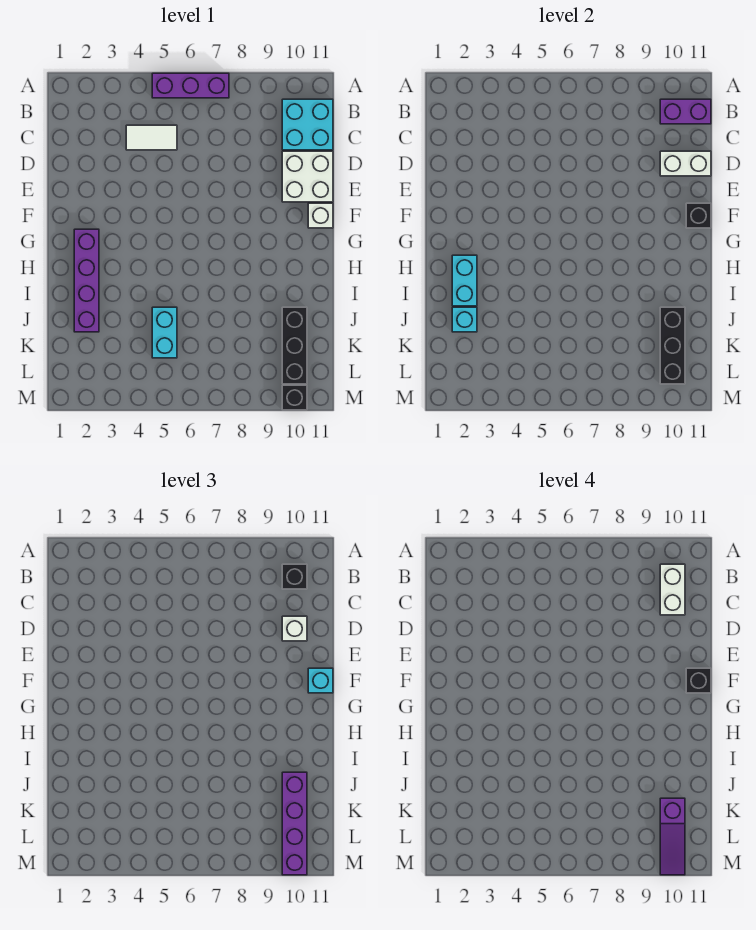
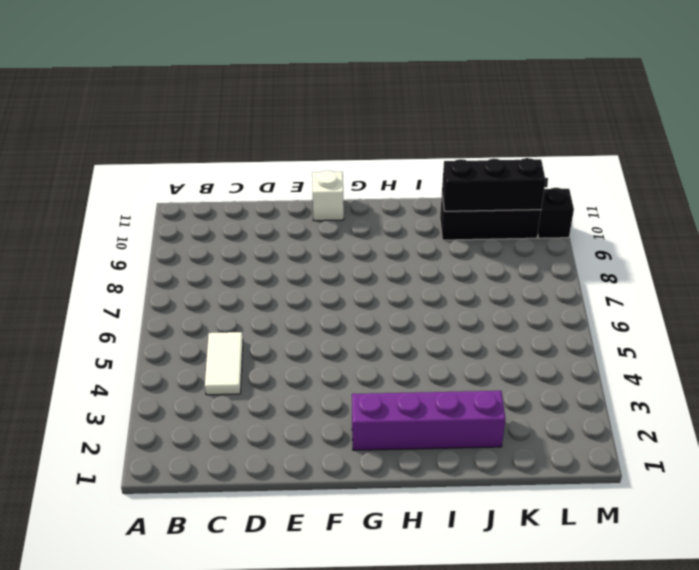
none -> purple brick A5:A7 level 1
none -> cyan brick B10:C11 level 1
none -> white brick D10:E11 level 1

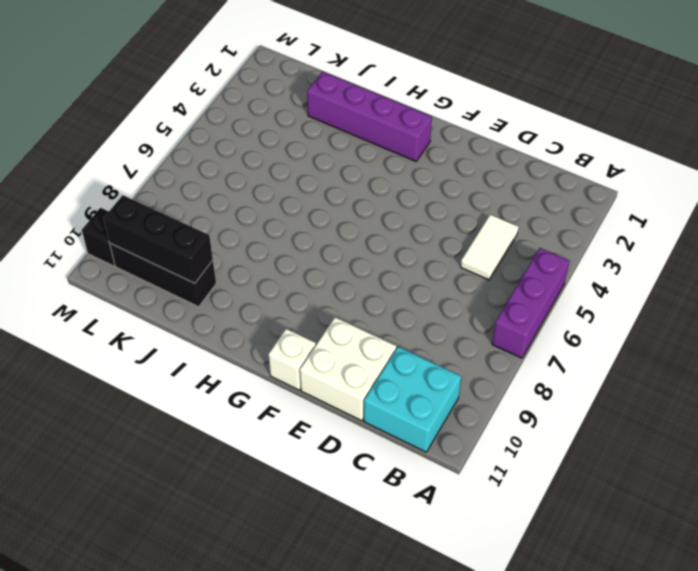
none -> cyan brick J5:K5 level 1
none -> purple brick B10:B11 level 2
none -> white brick D10:D11 level 2

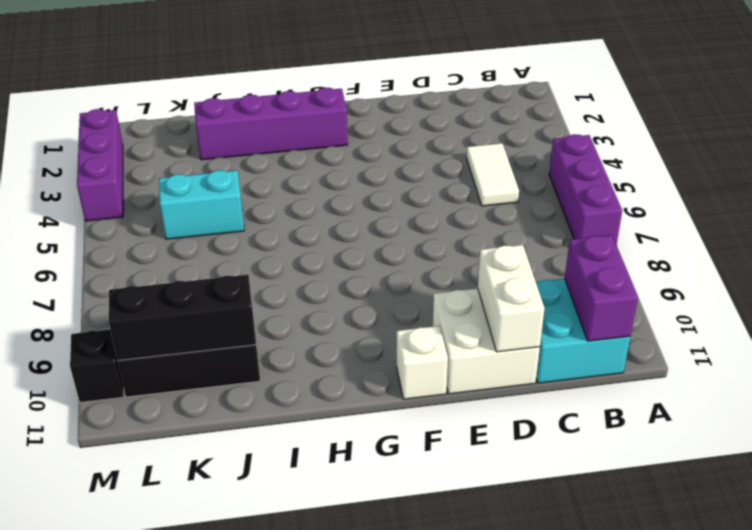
purple brick M2:M4 level 1 -> none
none -> black brick F11 level 2
none -> cyan brick H2:I2 level 2
none -> cyan brick J2 level 2

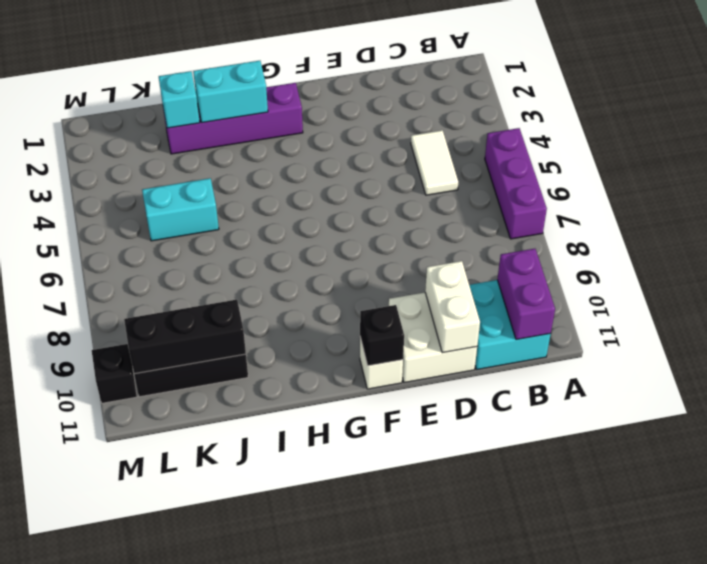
none -> black brick B10 level 3
none -> white brick D10 level 3
none -> cyan brick F11 level 3

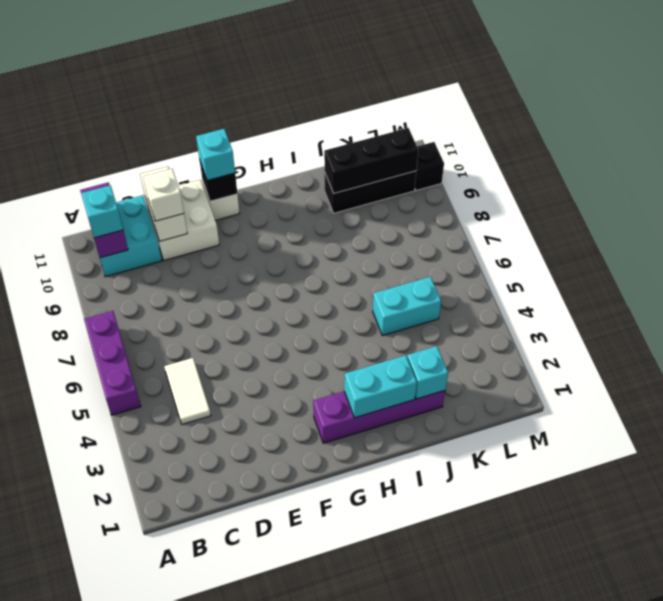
cyan brick B10 level 3 -> black brick B10 level 3
none -> purple brick J10:M10 level 3
none -> white brick B10:C10 level 4
none -> black brick F11 level 4

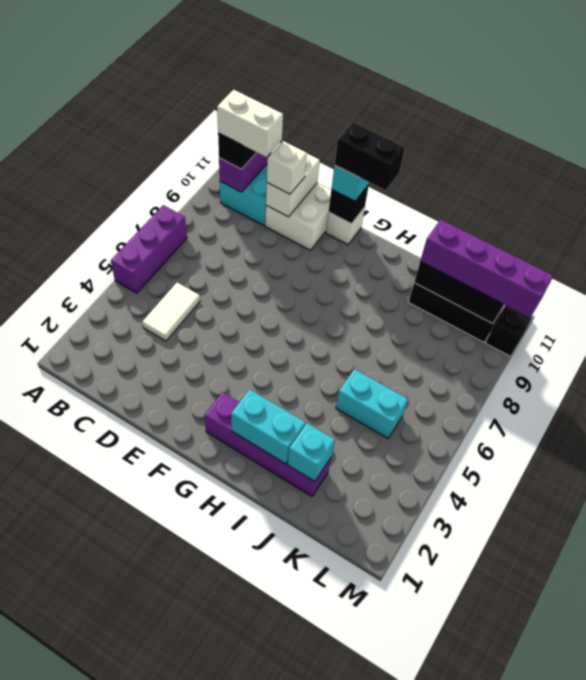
black brick F11:G11 level 4 -> black brick F11 level 4
none -> purple slope K10:M10 level 4 top K

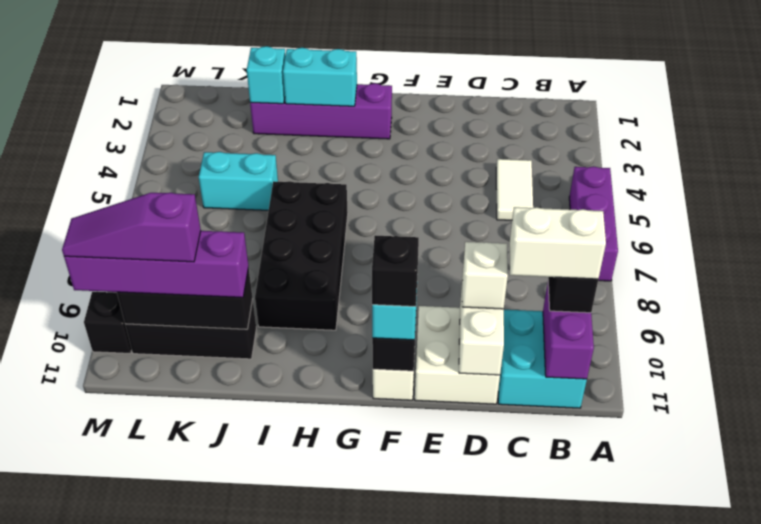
black brick H6:I9 level 1 -> none

